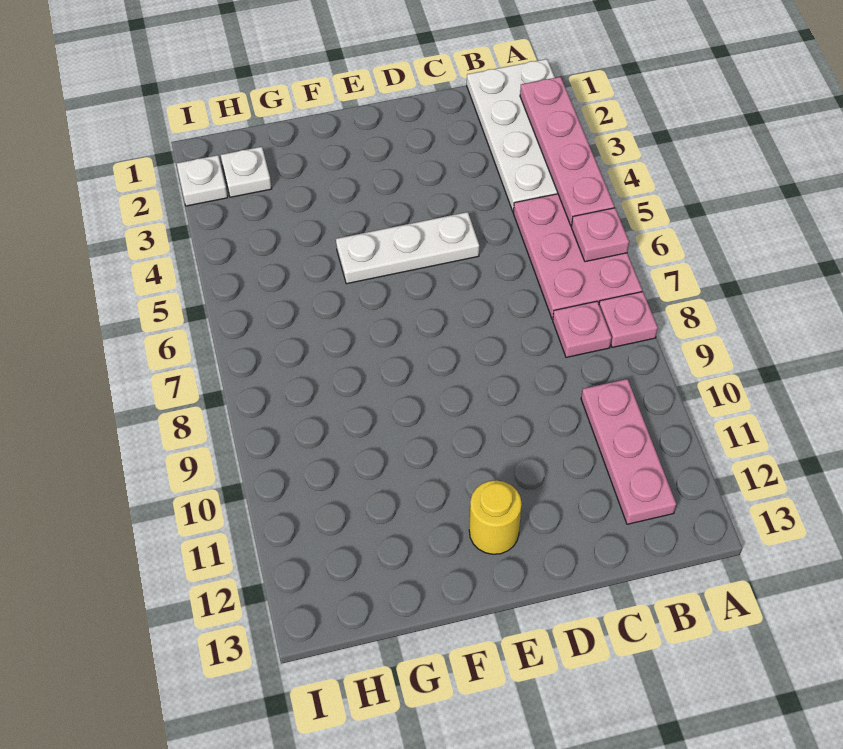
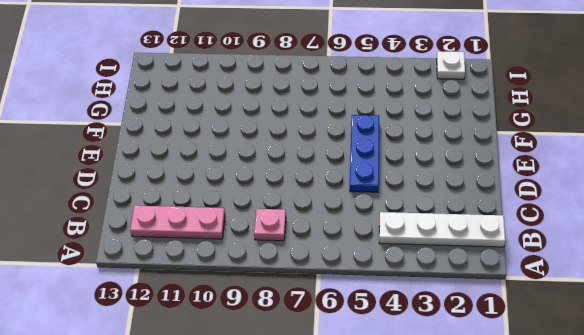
white plate B1:B4 level 1 -> white plate A1:B4 level 1
blue plate D5:F5 level 1 -> white plate D5:F5 level 1
none -> pink plate A5:B7 level 1
none -> pink plate A8 level 1

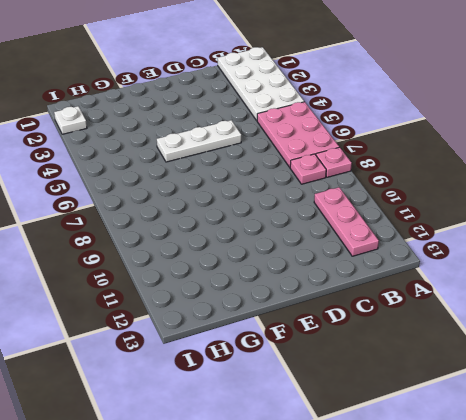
none -> yellow round brick E12 level 1
none -> white plate H2 level 1

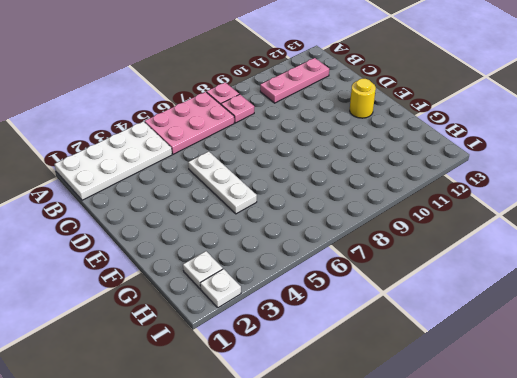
none -> pink plate A2:A5 level 2
none -> pink plate A6 level 2

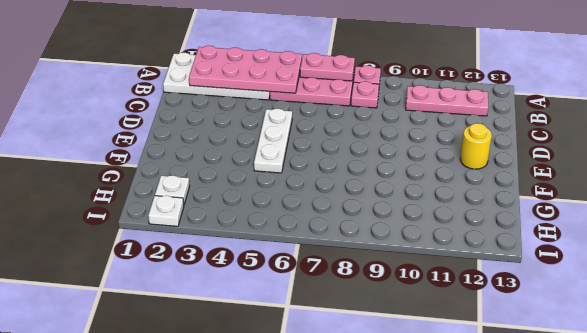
pink plate A2:B5 level 2 -> pink plate A2:A5 level 2
pink plate A6:A7 level 2 -> pink plate A6 level 2

